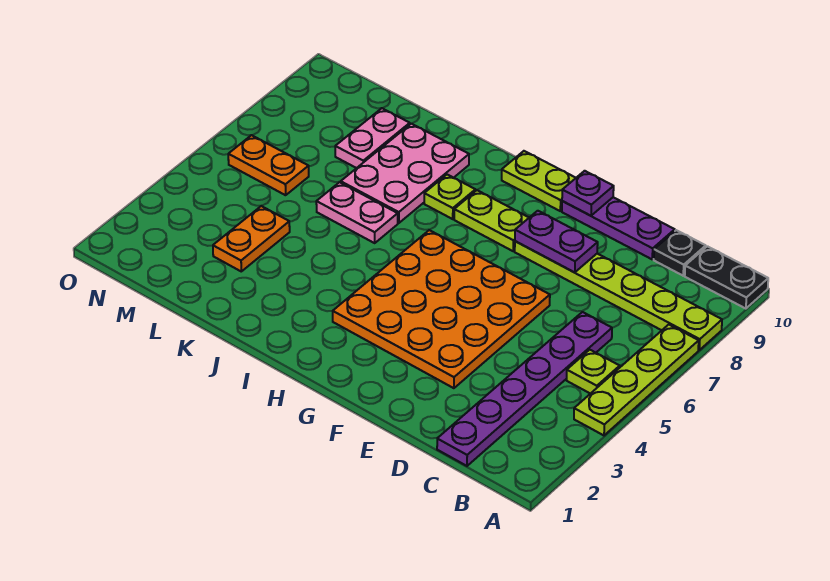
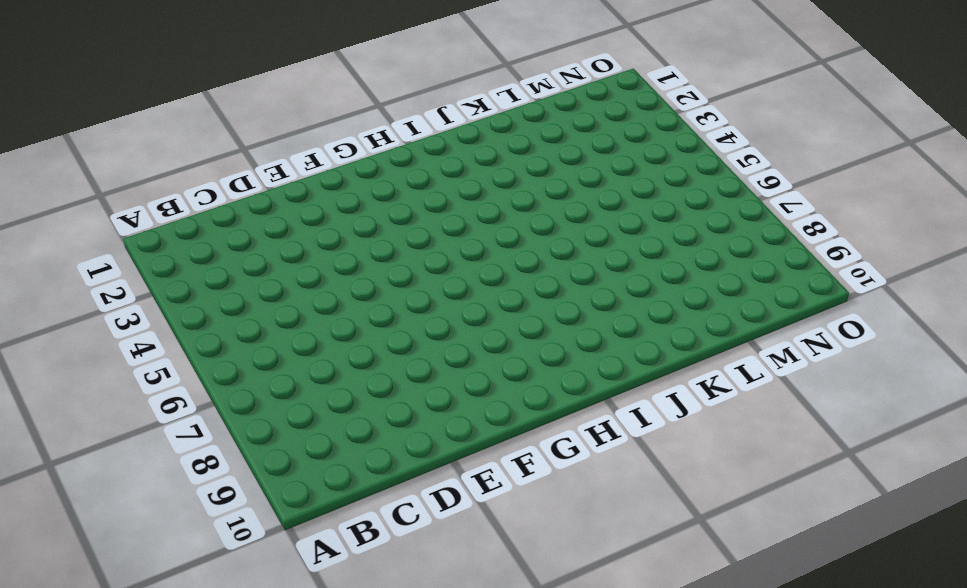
none -> lime plate A4:A7 level 1
none -> lime plate A8:F8 level 1
none -> black plate A10:B10 level 1

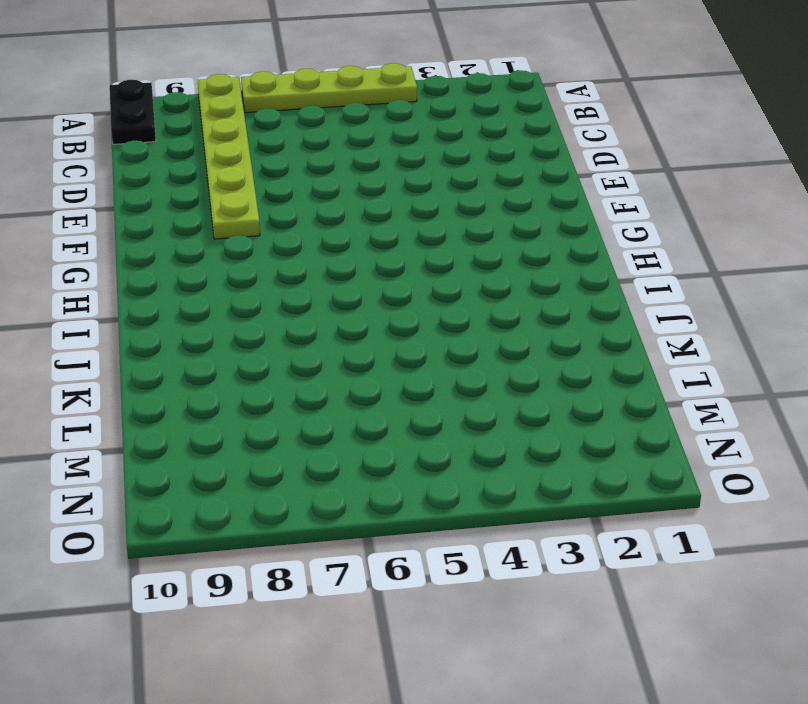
none -> lime plate B5 level 1
none -> purple plate C1:C6 level 1
none -> black plate C10 level 1

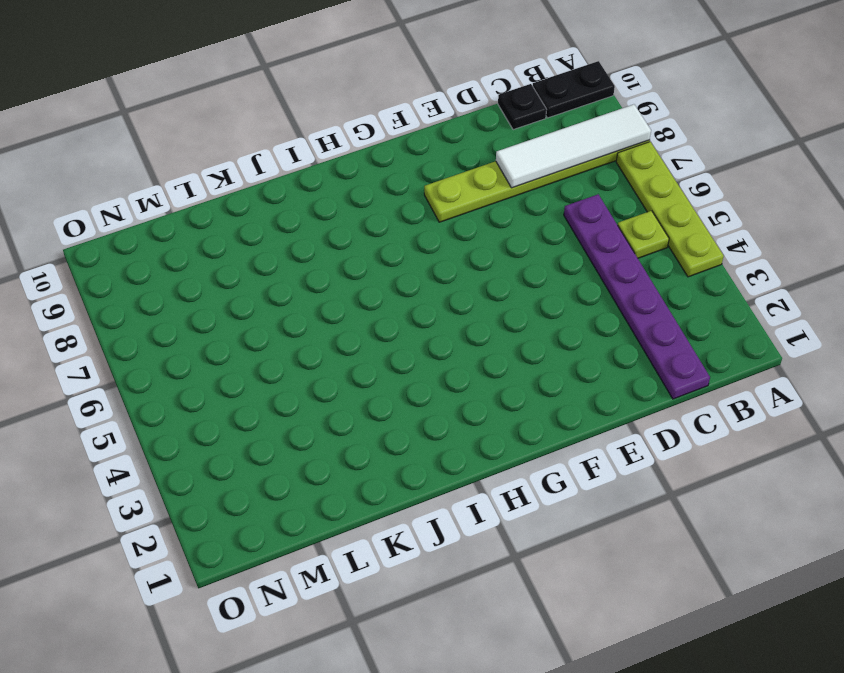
white tile A8:D8 level 2 -> none
none -> purple plate D10:F10 level 1
none -> orange plate E3:H6 level 1
none -> lime plate G8:H8 level 1

